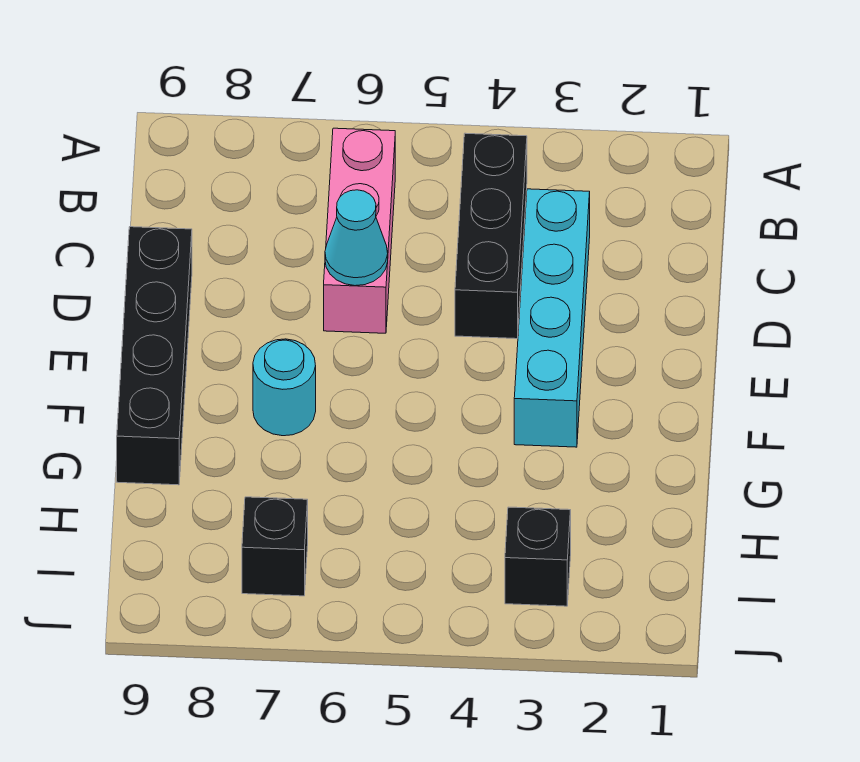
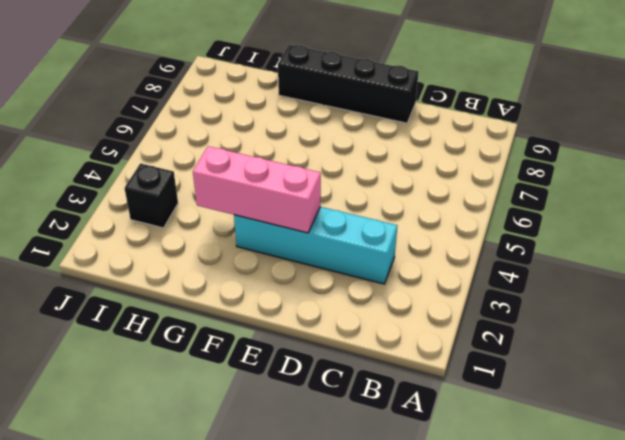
pink brick E3:G3 level 2 -> pink brick B6:D6 level 1
none -> black brick B4:D4 level 1
none -> cyan round brick F7 level 1

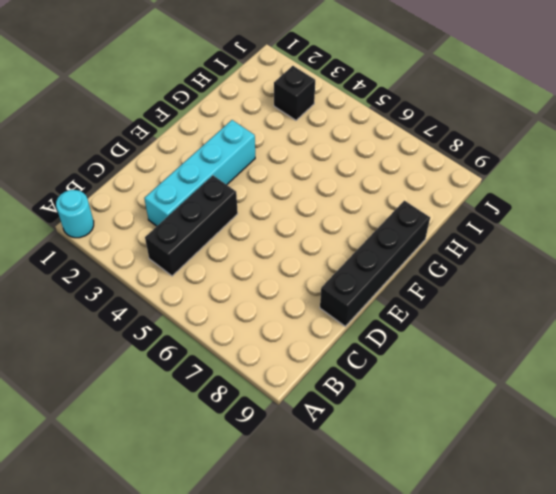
cyan round brick A1 level 1 -> cyan round brick F7 level 1
none -> pink brick B6:D6 level 1
none -> black brick I7 level 1

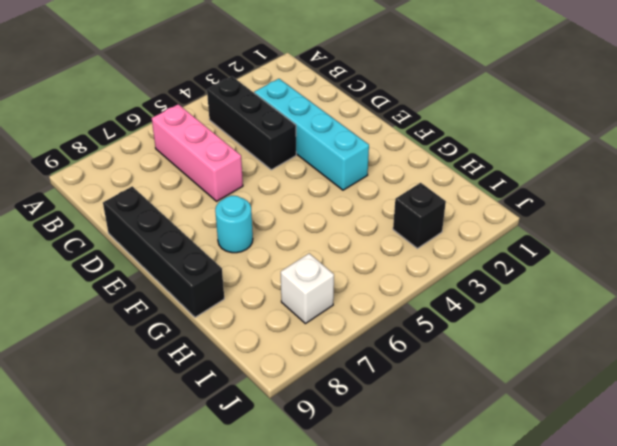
white brick I7 level 1 -> black brick I7 level 1
none -> cyan cone D6 level 2

